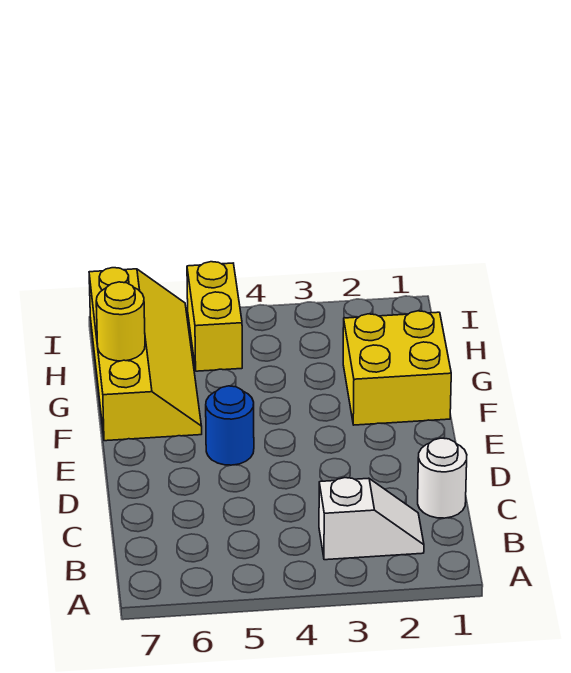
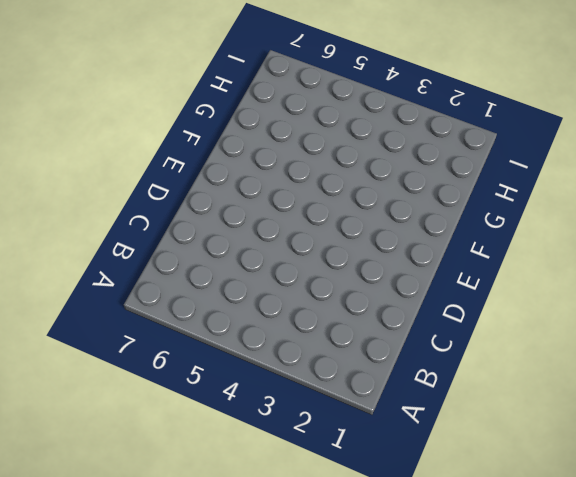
none -> white slope B2:B3 level 1 top 3
none -> white round brick C1 level 1

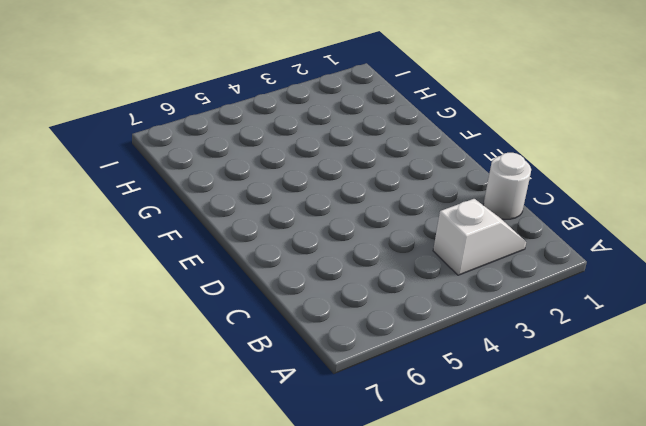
none -> blue round brick E5 level 1
none -> yellow brick F1:G2 level 1

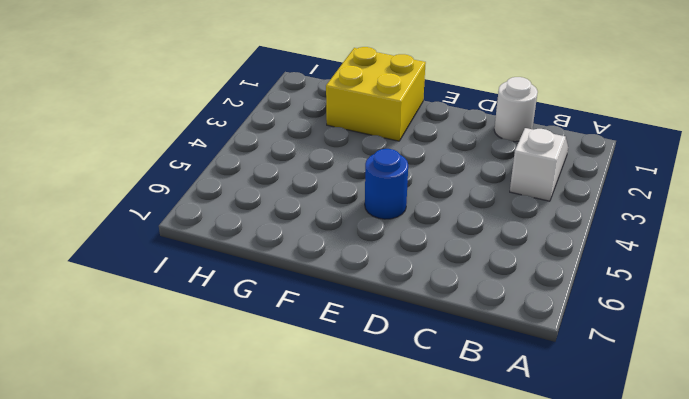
none -> yellow slope F6:I7 level 1 top 7
none -> yellow brick H5:I5 level 1

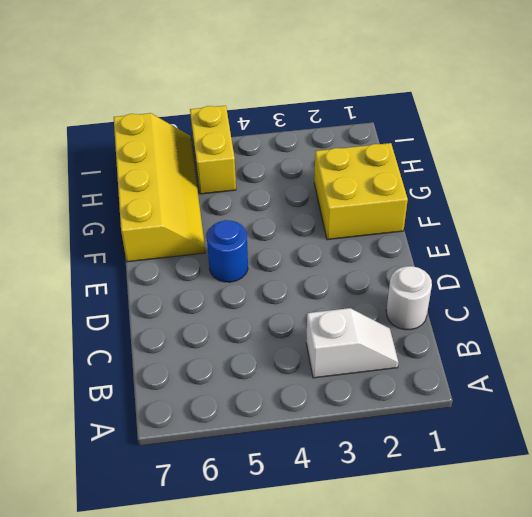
none -> yellow round brick G7 level 2

